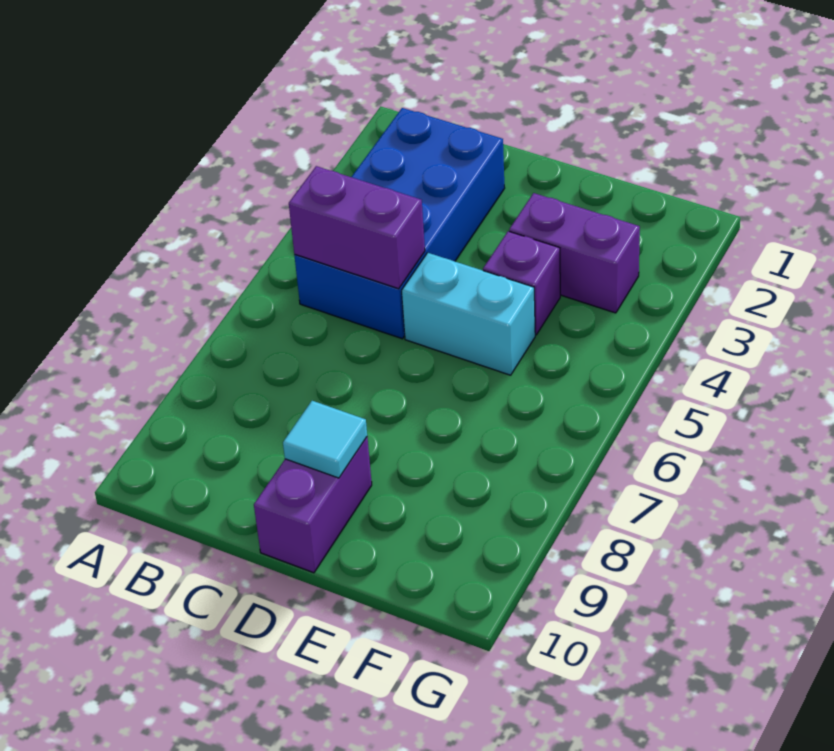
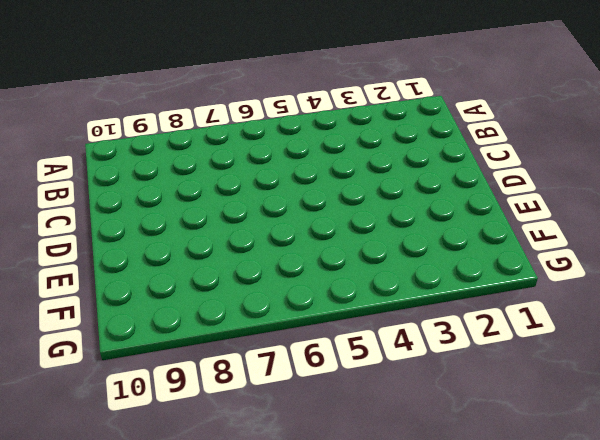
none -> blue brick B2:C5 level 1
none -> cyan brick D5:E5 level 1

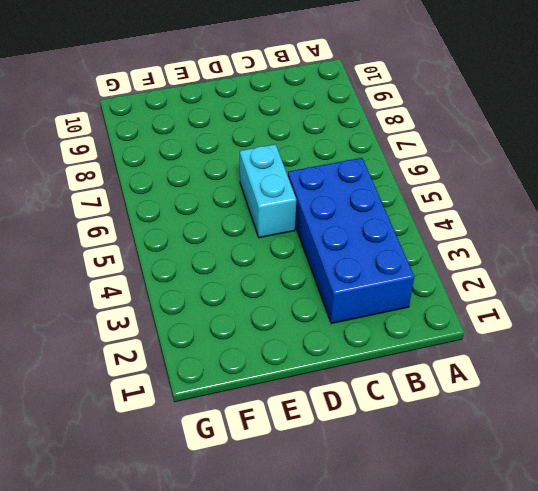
cyan brick D5:D6 level 1 -> cyan brick D5:E5 level 1
none -> purple brick D9:D10 level 1
none -> purple brick E3:F3 level 1

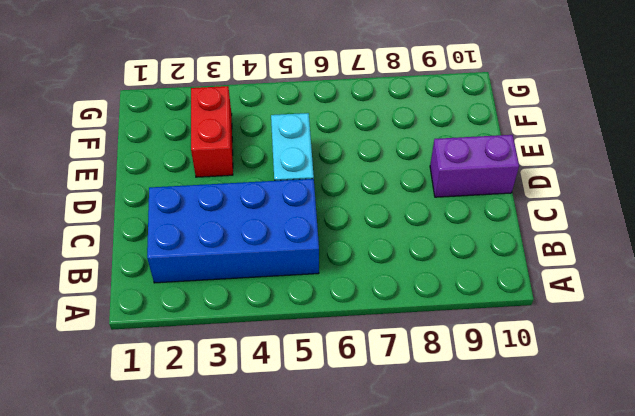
red brick E3:F3 level 1 -> purple brick E3:F3 level 1
none -> purple brick E4 level 1
none -> purple brick B5:C5 level 2

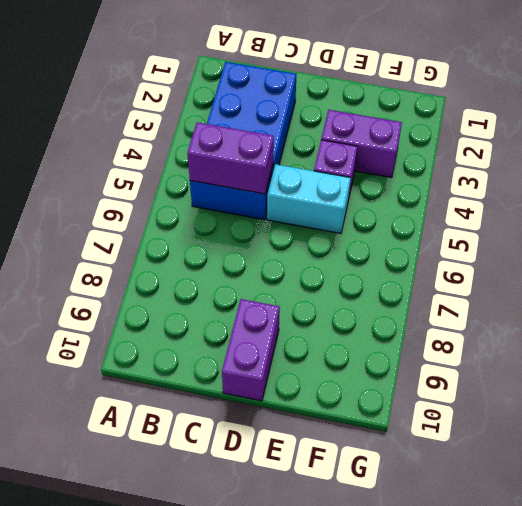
none -> cyan tile D9 level 2

